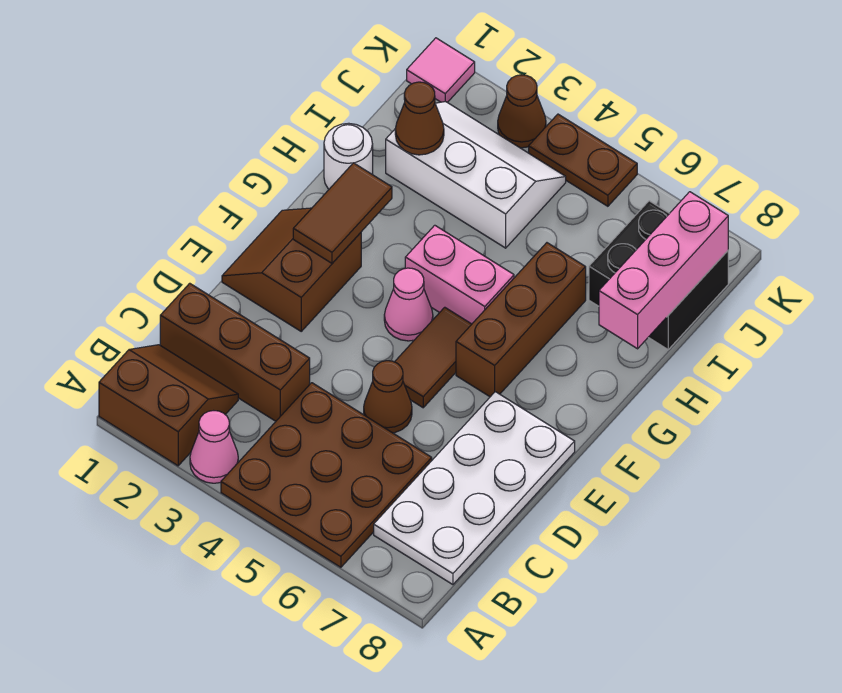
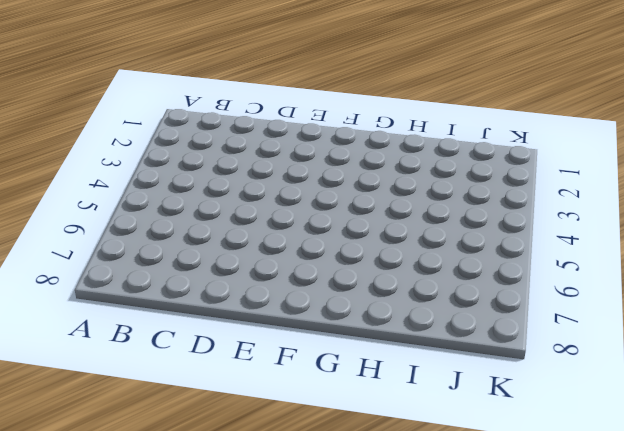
none -> brown slope A1:B2 level 1 top A
none -> pink cone A3 level 1
none -> brown plate A4:C6 level 1

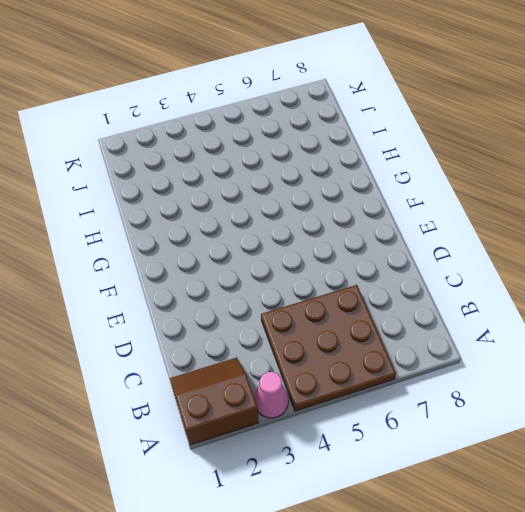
none -> white plate B7:E8 level 1
none -> brown brick C1:C3 level 1
none -> brown cone D5 level 1

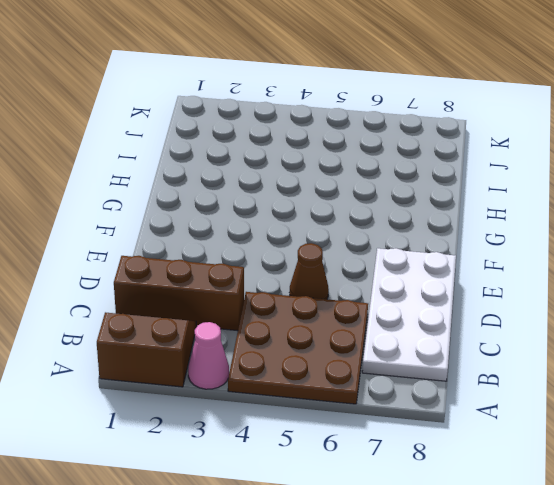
none -> brown slope E1:F2 level 1 top 2
none -> brown tile E5:F5 level 1
none -> pink cone F4 level 1

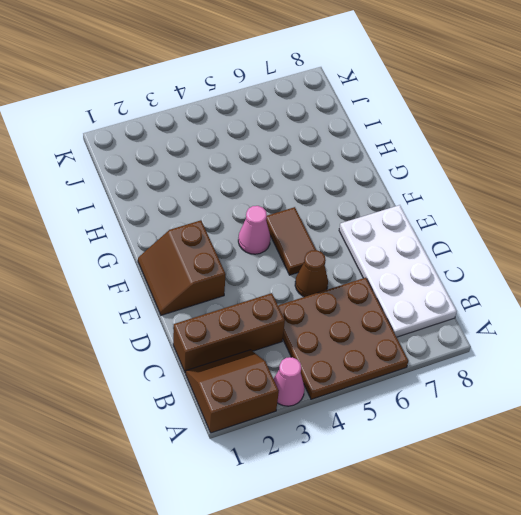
none -> brown brick F6:H6 level 1
none -> pink brick G4:G5 level 1
none -> white round brick H1 level 1

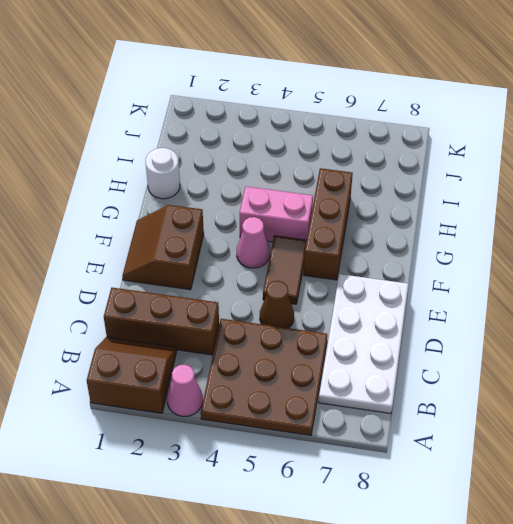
none -> white slope I2:J4 level 1 top I
none -> black brick I7:J8 level 1
none -> pink tile K1 level 1

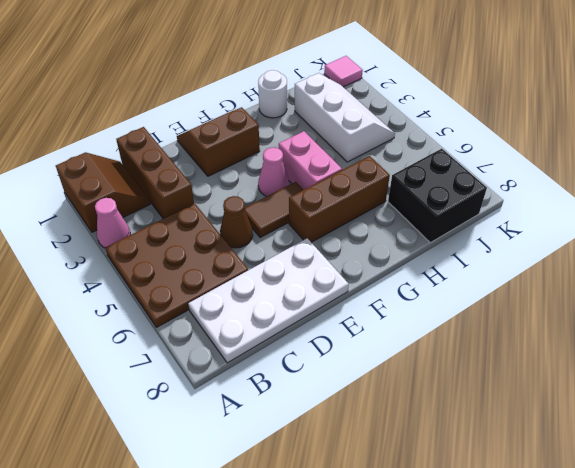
none -> brown cone K3 level 1
none -> brown plate K4:K5 level 1
none -> brown tile F2:G2 level 2

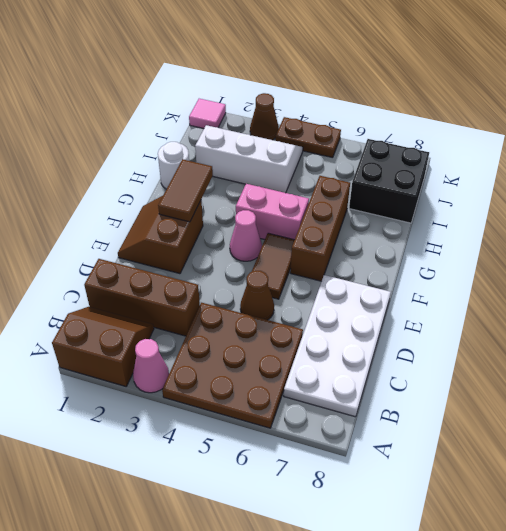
none -> pink brick H8:J8 level 2
none -> brown cone I2 level 2

